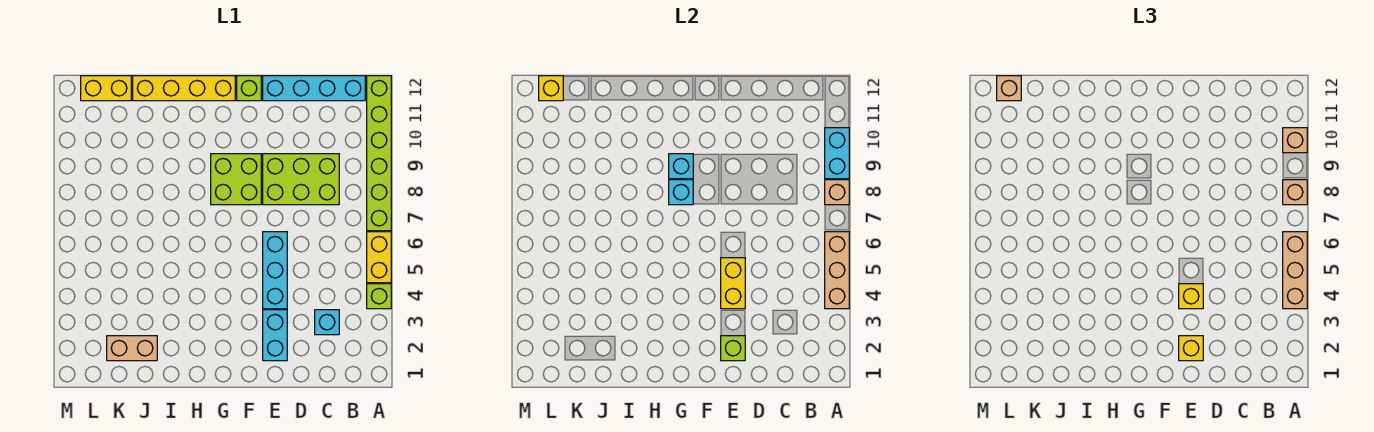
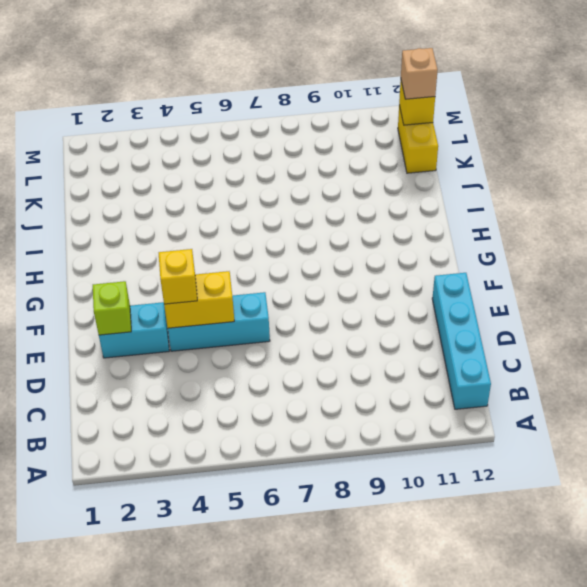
none -> lime brick A4 level 1
none -> yellow brick A5:A6 level 1
none -> lime brick A7:A12 level 1

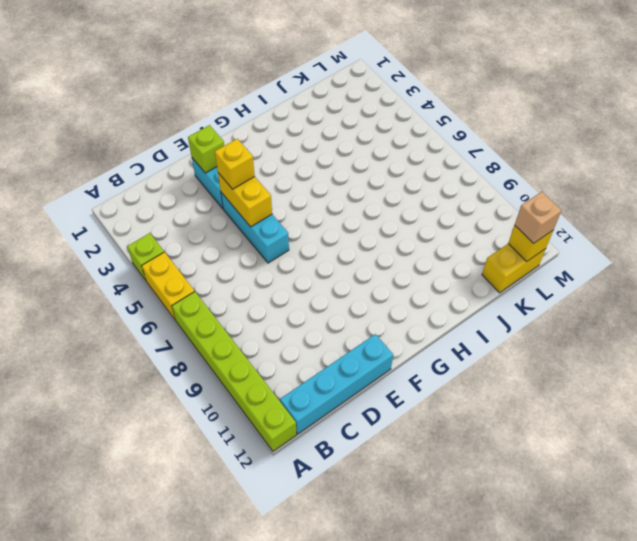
none -> cyan brick C3 level 1
none -> lime brick C8:E9 level 1
none -> lime brick F8:G9 level 1

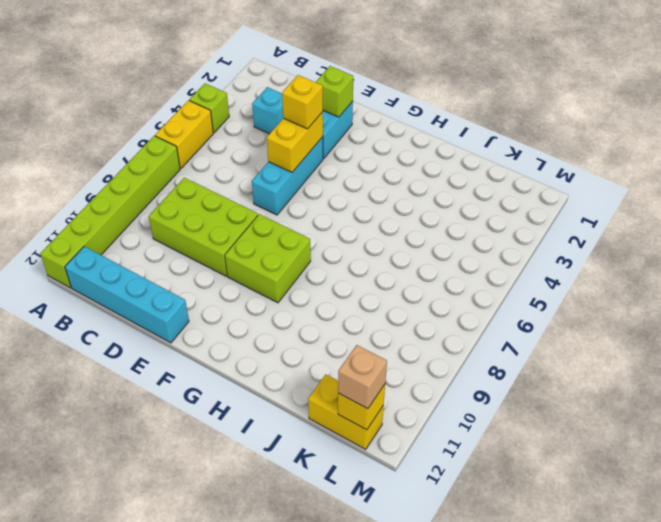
none -> lime brick F12 level 1
none -> yellow brick G12:J12 level 1
none -> tan brick J2:K2 level 1

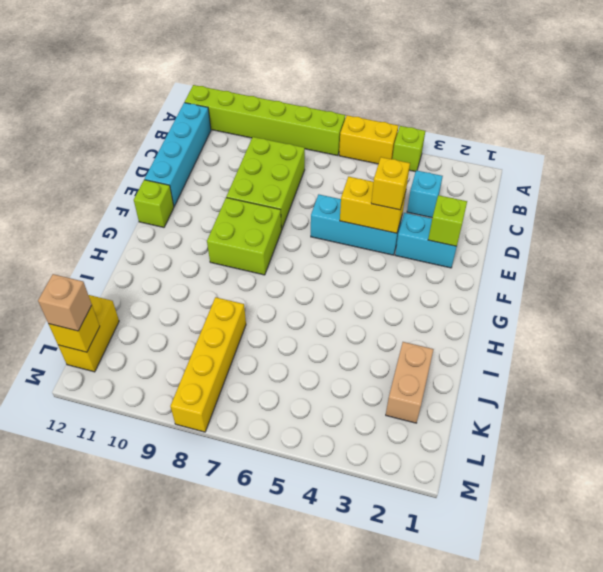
yellow brick J8:M8 level 1 -> yellow brick G12:J12 level 1
none -> tan brick A4:A6 level 2
none -> tan brick A8 level 2
none -> cyan brick A9:A10 level 2

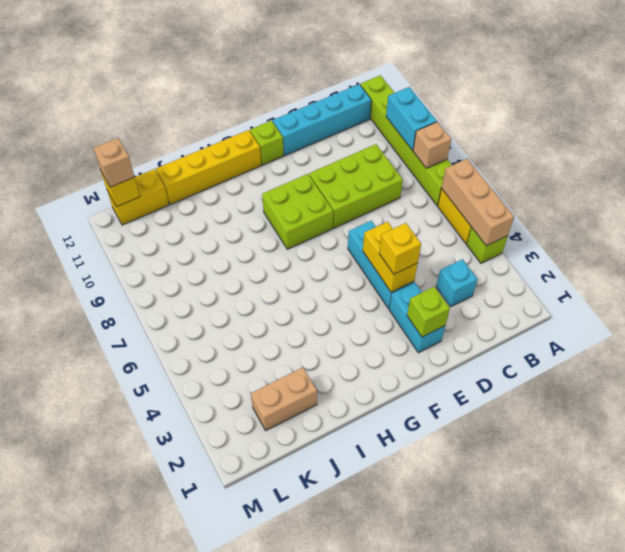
none -> cyan brick G8 level 2
none -> cyan brick G9 level 2
none -> tan brick A4:A6 level 3

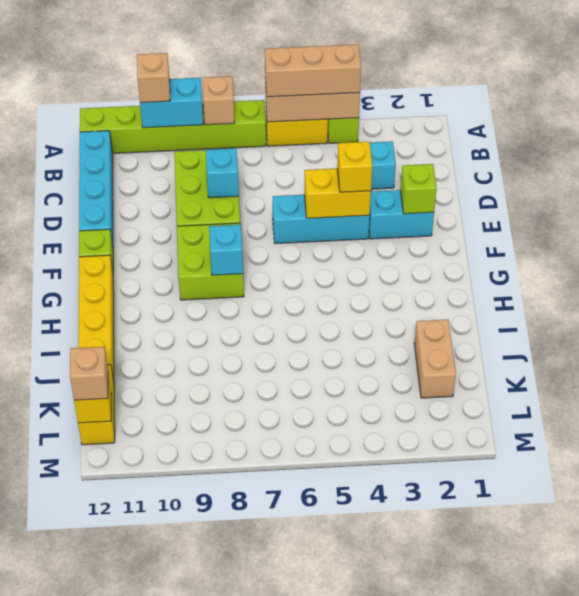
cyan brick D8 level 2 -> cyan brick G9 level 2
none -> tan brick A8 level 3
none -> yellow brick E2 level 3

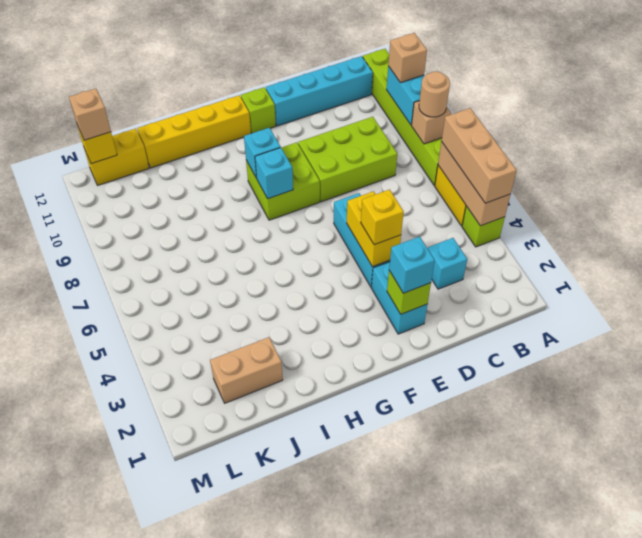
tan round brick A8 level 3 -> tan brick A8 level 3
cyan brick E2 level 3 -> yellow brick E2 level 3

